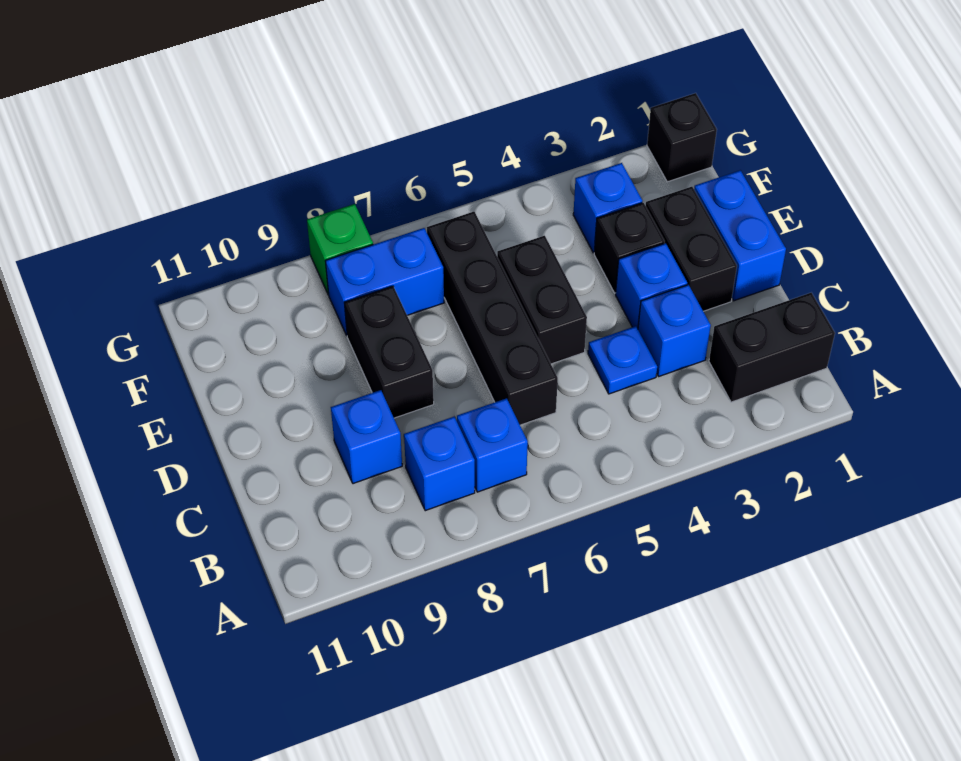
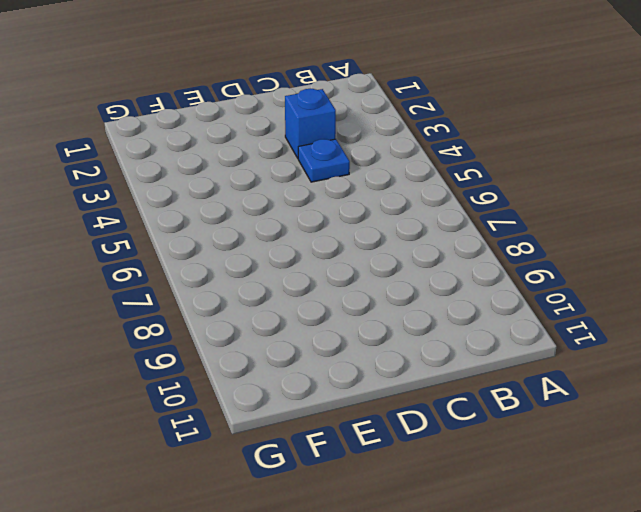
none -> black brick B1:B2 level 1
none -> blue brick B7 level 1
none -> blue brick B8 level 1

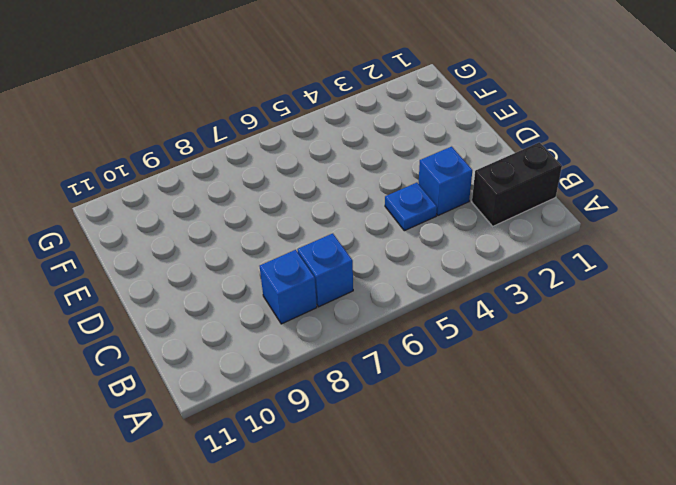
none -> black brick C6:F6 level 1
none -> blue brick C9 level 1
none -> blue brick D1:E1 level 1

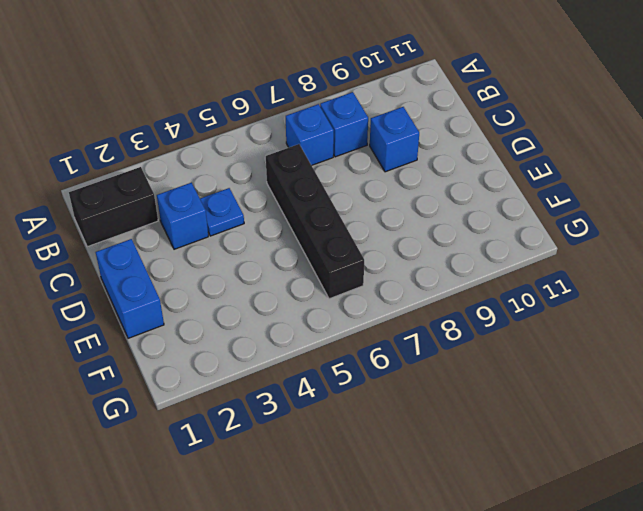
none -> black brick D2:E2 level 1
none -> blue brick D3 level 1
none -> black brick D5:E5 level 1

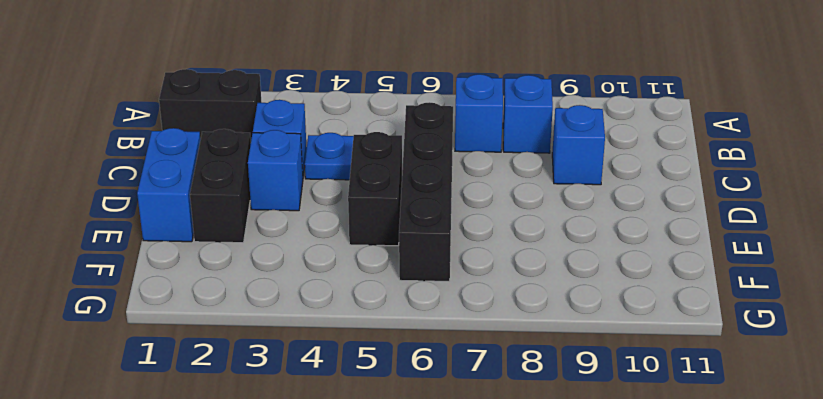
none -> black brick D8:E8 level 1
none -> black brick E3 level 1
none -> blue brick F3 level 1

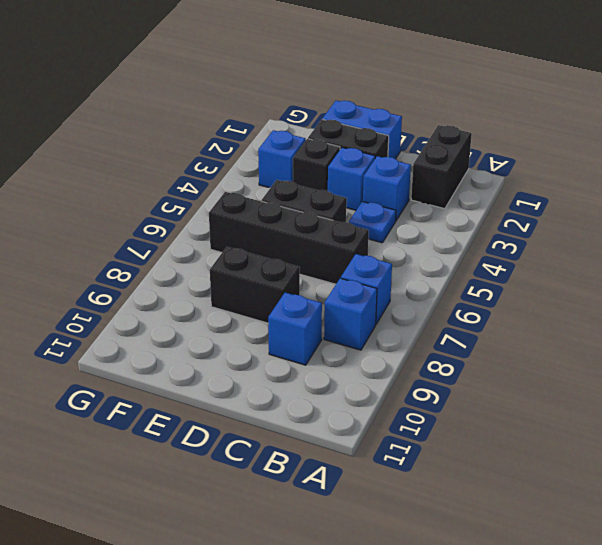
none -> blue brick F7:F8 level 1
none -> black brick G1 level 1
none -> green brick G8 level 1

